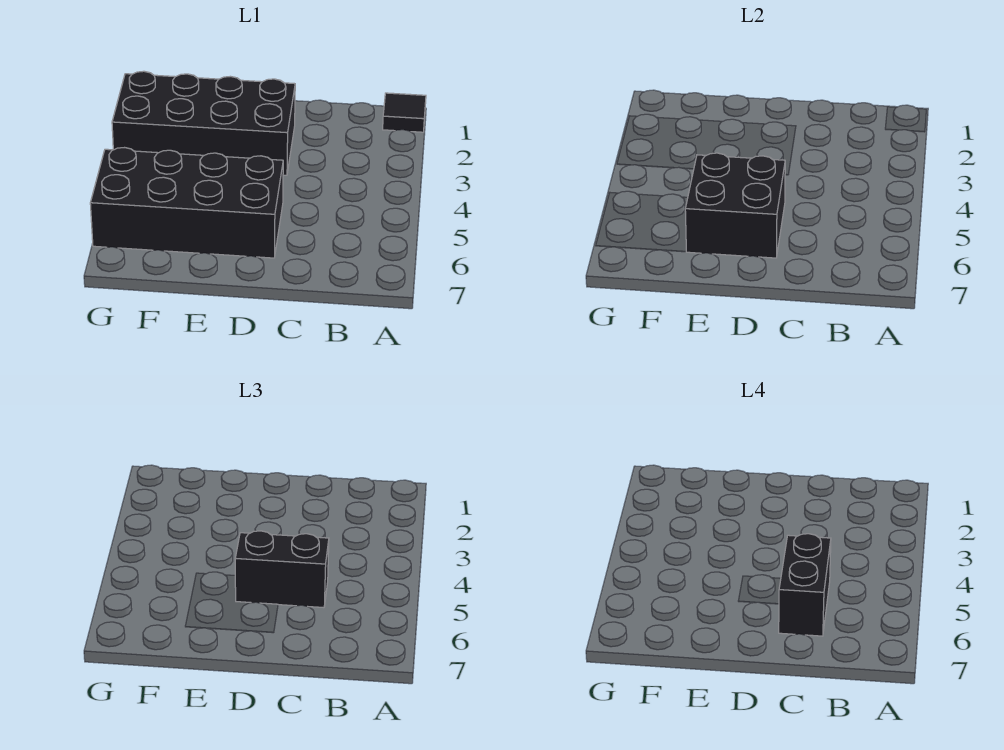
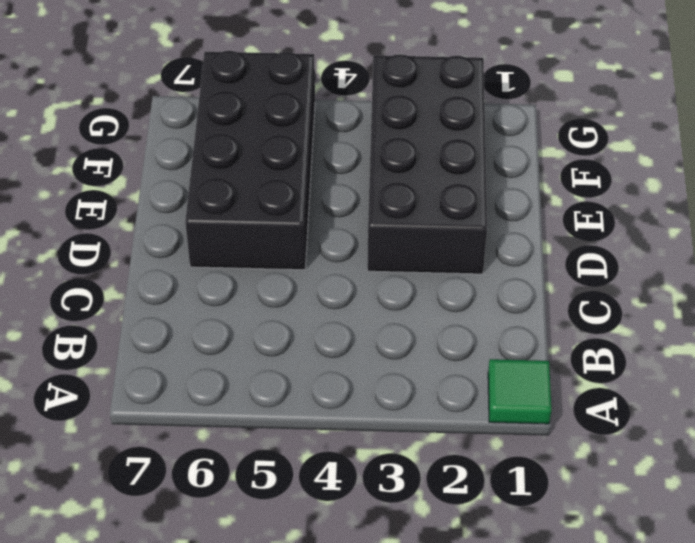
green tile A1 level 1 -> black tile A1 level 1
none -> black brick D5:E6 level 2
none -> black brick C5:D5 level 3

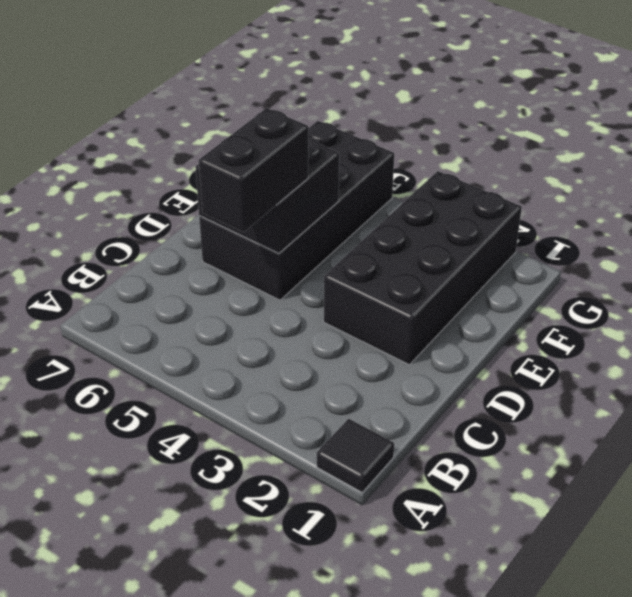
none -> black brick C5:C6 level 4

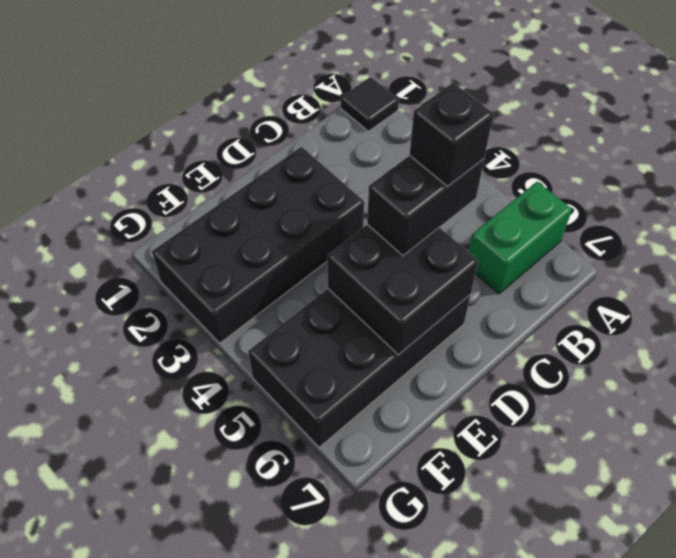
green brick A6:B6 level 1 -> none
black brick C5 level 4 -> black brick C5:C6 level 4

